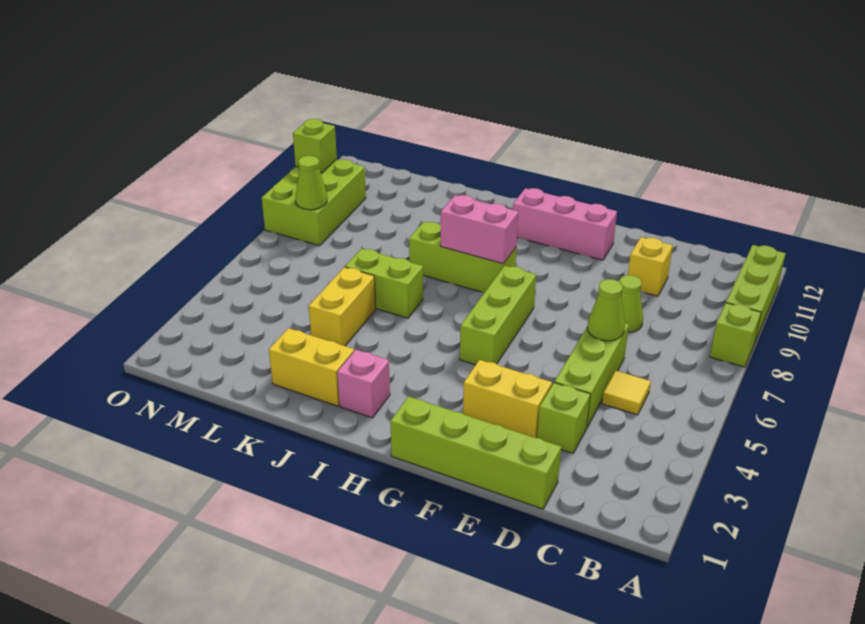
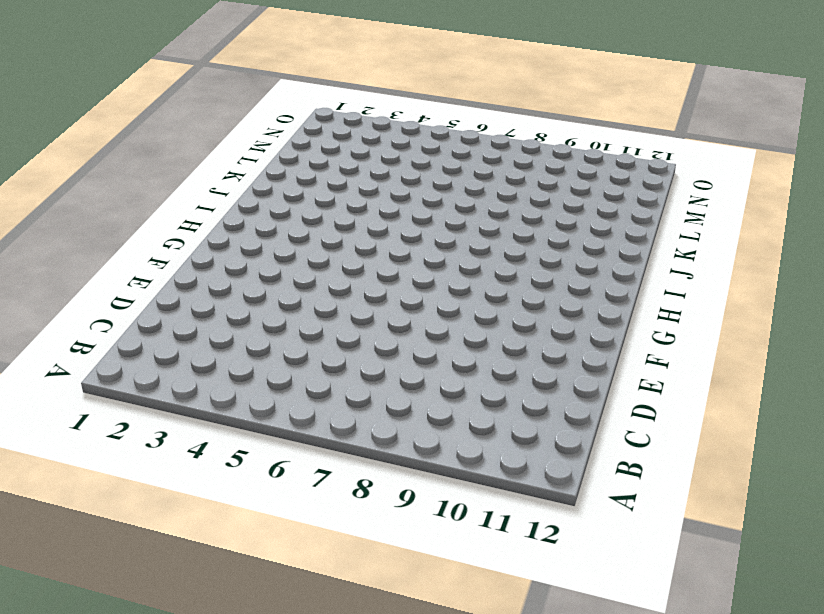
none -> lime brick A8 level 1
none -> lime brick A9:A11 level 1
none -> yellow tile C5 level 1

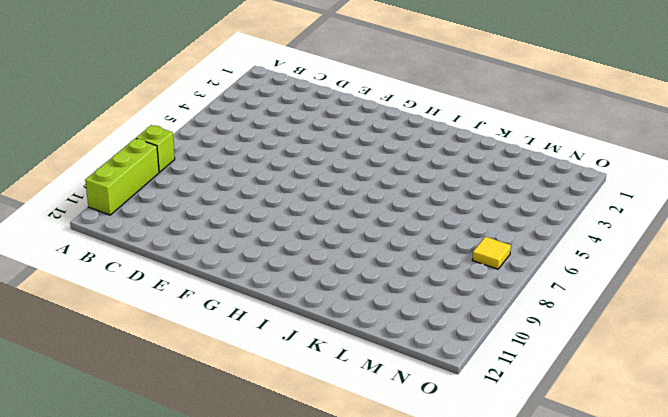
yellow tile N7 level 1 -> yellow tile C5 level 1
none -> lime brick D1:G1 level 1
none -> lime brick D3 level 1
none -> lime brick D4:D6 level 1

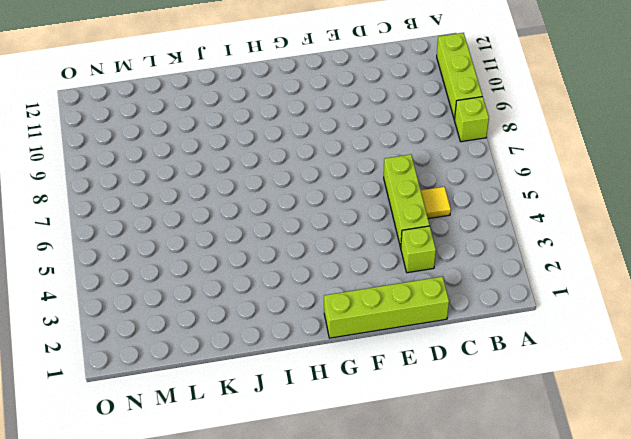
none -> lime cone D8 level 1
none -> yellow brick D10 level 1
none -> yellow brick E3:F3 level 1

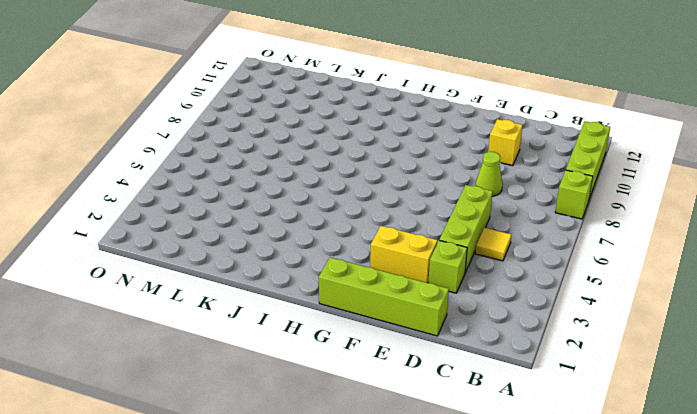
none -> pink brick F11:H11 level 1
none -> lime brick G5:G7 level 1
none -> lime brick H8:J8 level 1

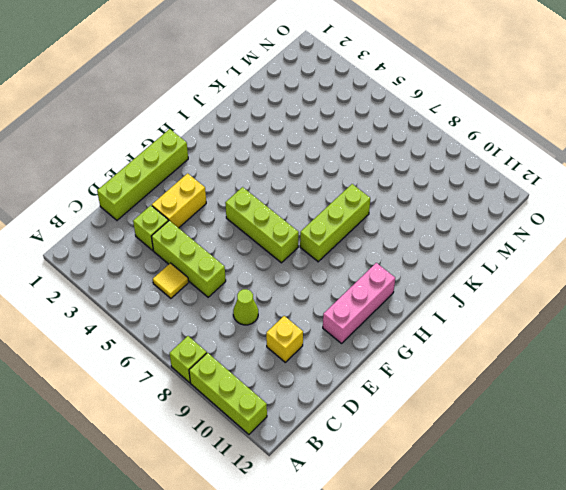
none -> pink brick I2 level 1
none -> yellow brick J2:K2 level 1
none -> lime brick J6:K6 level 1

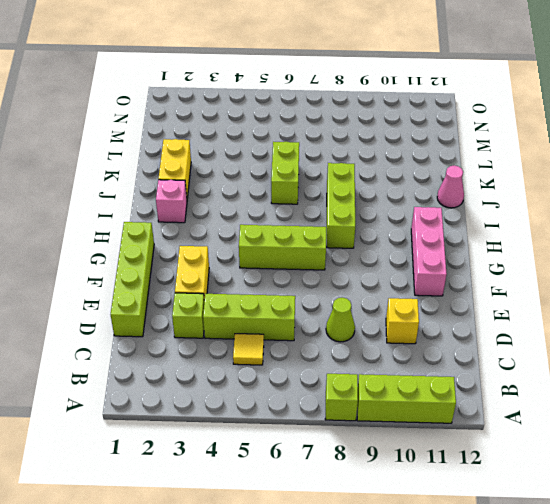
pink cone J12 level 1 -> none
none -> yellow brick K4:K5 level 1
none -> lime brick N8:O10 level 1
none -> lime cone D6 level 2

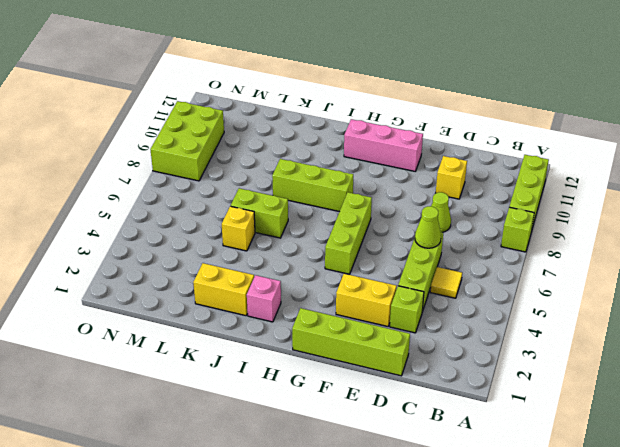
yellow brick K5 level 1 -> yellow brick K4:K5 level 1
none -> pink brick H8:I8 level 2
none -> lime cone N8 level 2
none -> lime brick O10 level 2

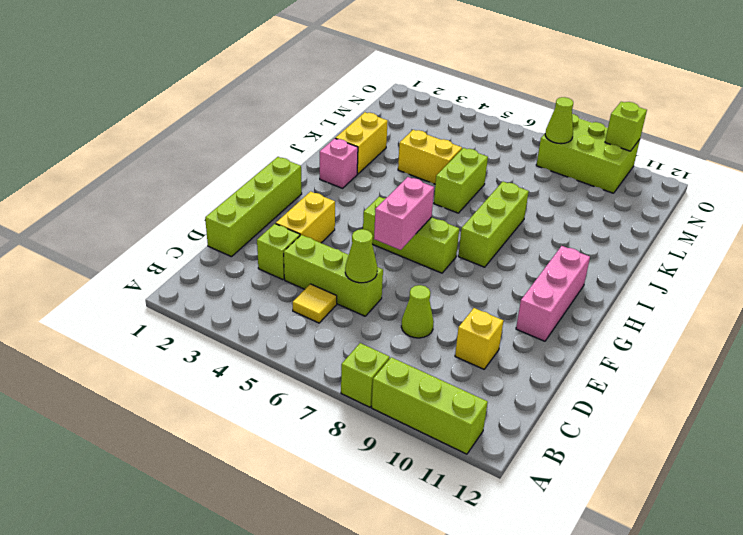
pink brick F6:G6 level 2 -> pink brick H8:I8 level 2

